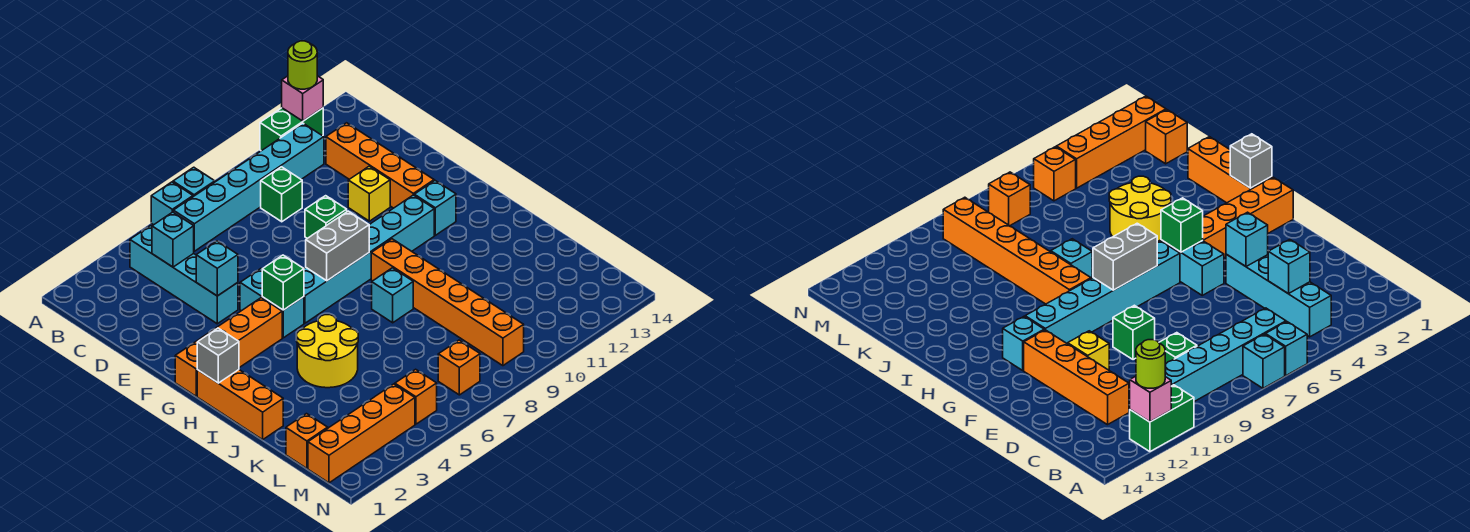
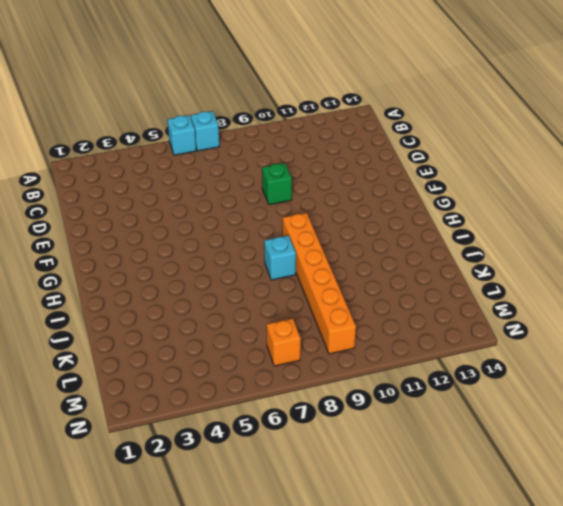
none -> green brick A11:A12 level 1
none -> cyan brick B4:E4 level 1
none -> cyan brick B6:B11 level 1

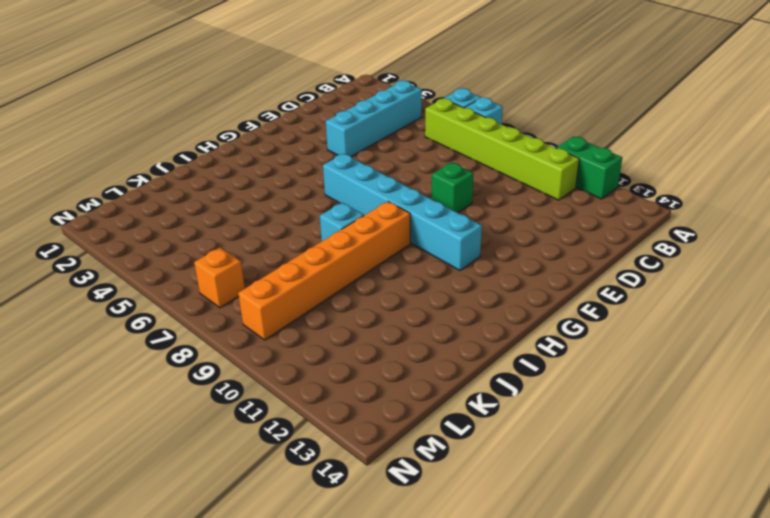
lime brick B6:B11 level 1 -> cyan brick B6:B11 level 1
none -> green brick C9 level 1
none -> orange brick C12:F12 level 1
none -> yellow brick E11 level 1

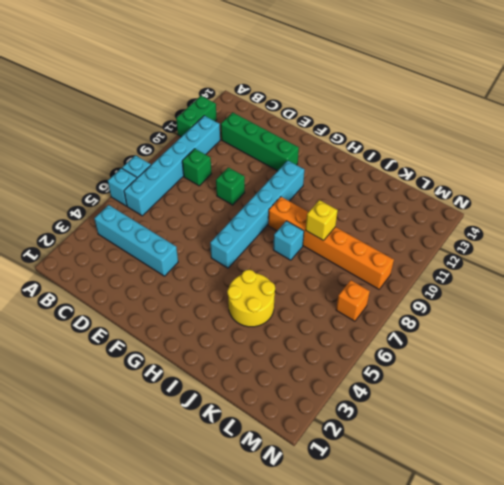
green brick C12:F12 level 1 -> orange brick C12:F12 level 1
yellow brick J9 level 2 -> yellow brick E11 level 1
none -> cyan brick F5:G5 level 1
none -> orange brick G1:G4 level 1
none -> cyan brick G12 level 1

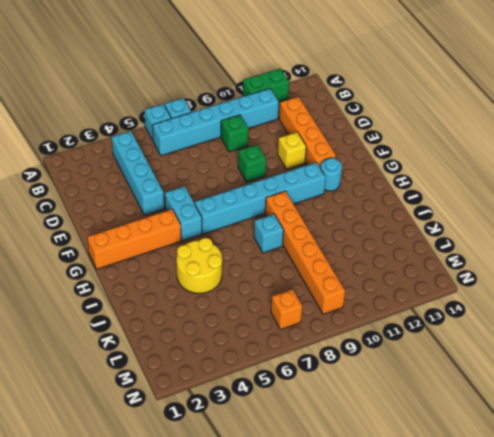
cyan round brick G12 level 1 -> cyan brick G12 level 1
none -> orange brick H1:J1 level 1
none -> orange brick L1 level 1
none -> orange brick M1:M4 level 1

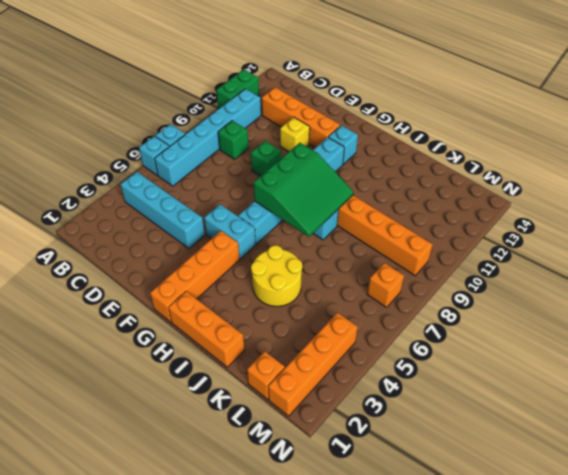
green slope G7:I9 level 2 top G -> grey brick G7:G8 level 2
none -> orange brick M5 level 1
none -> pink brick A12 level 2
none -> cyan brick C4 level 2

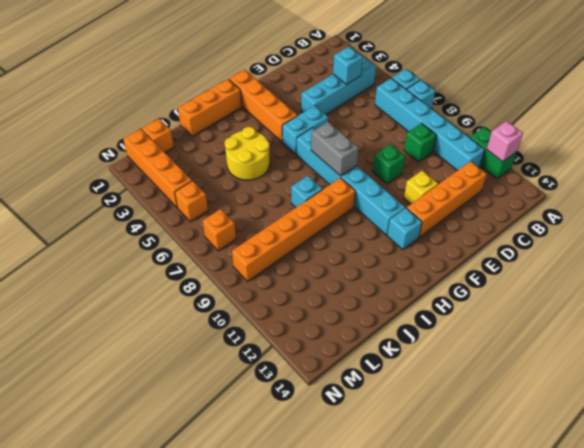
none -> cyan brick E4 level 2
none -> green brick G5 level 2
none -> grey brick H1 level 2

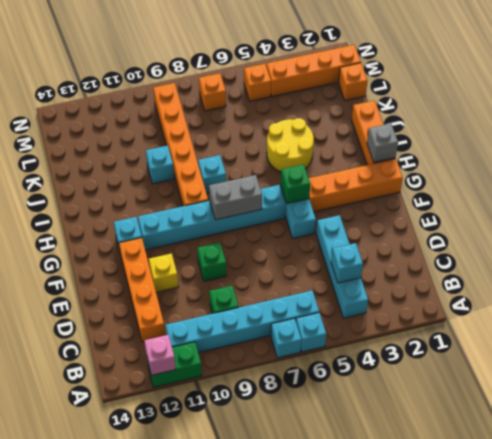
cyan brick J10 level 1 -> cyan brick E4 level 2
none -> lime round brick A12 level 3

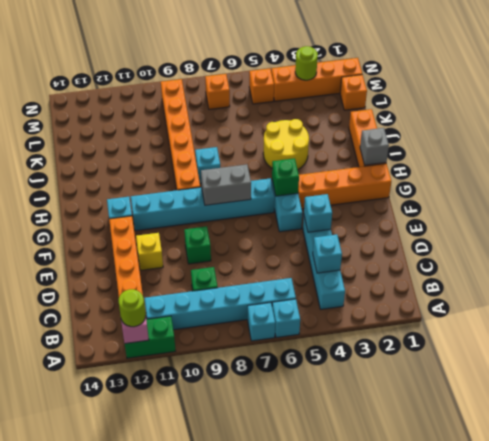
lime round brick M3 level 2 -> none

